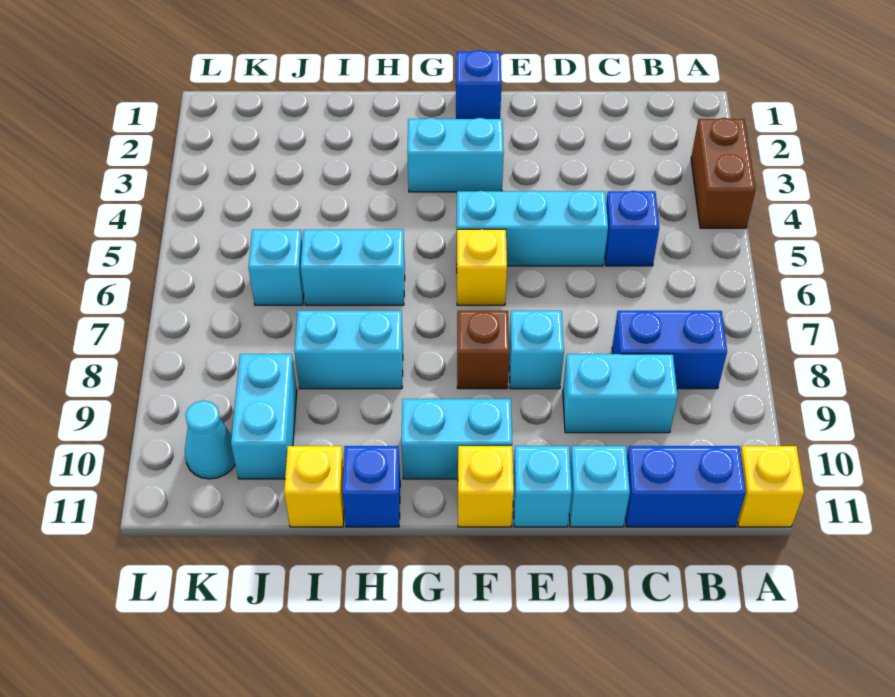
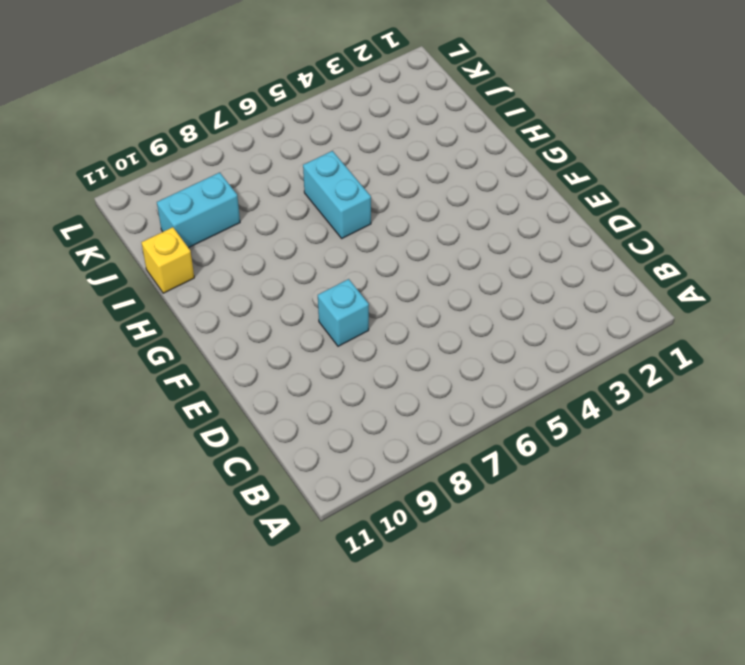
none -> brown brick A3:A4 level 1
none -> yellow brick A11 level 1
none -> blue brick B8:C8 level 1

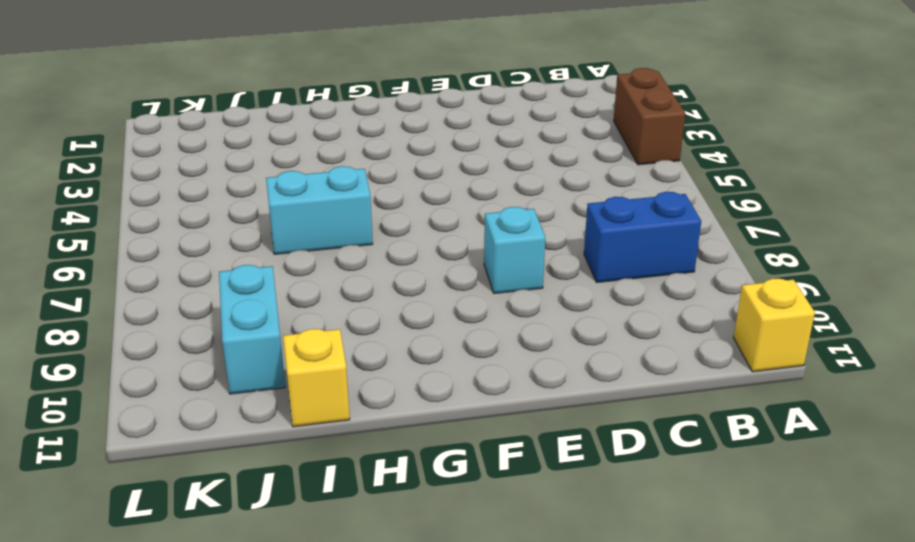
none -> blue brick B11:C11 level 1
none -> blue brick C5 level 1
none -> cyan brick C9:D9 level 1

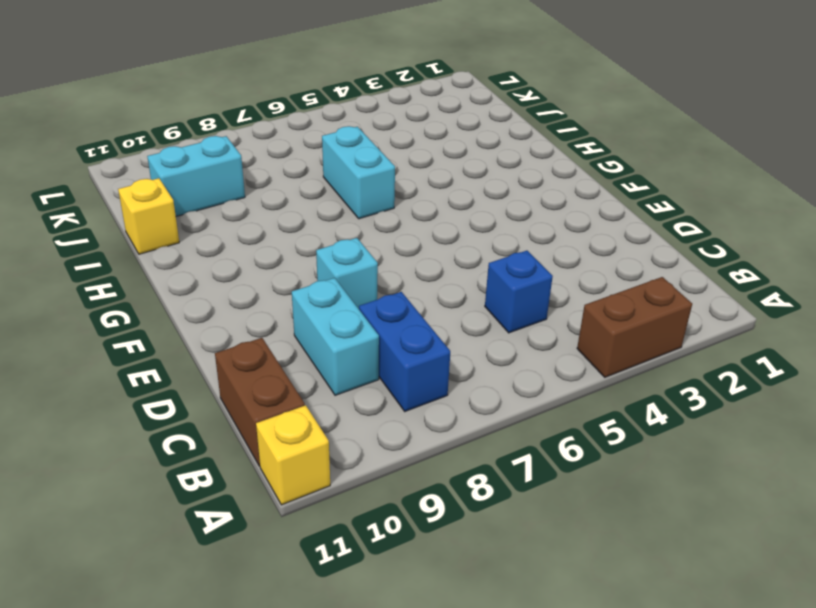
brown brick B11:C11 level 1 -> blue brick B11:C11 level 1
none -> cyan brick D5:F5 level 1
none -> cyan brick D11 level 1
none -> cyan brick E11 level 1

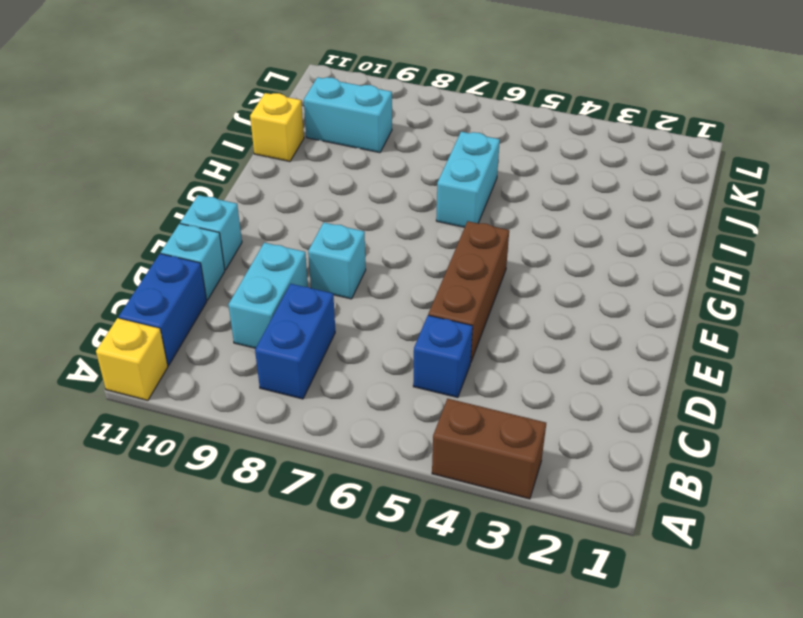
brown brick D5:F5 level 1 -> cyan brick D5:F5 level 1
none -> blue brick F1 level 1
none -> cyan brick F3:G3 level 1
none -> yellow brick F6 level 1

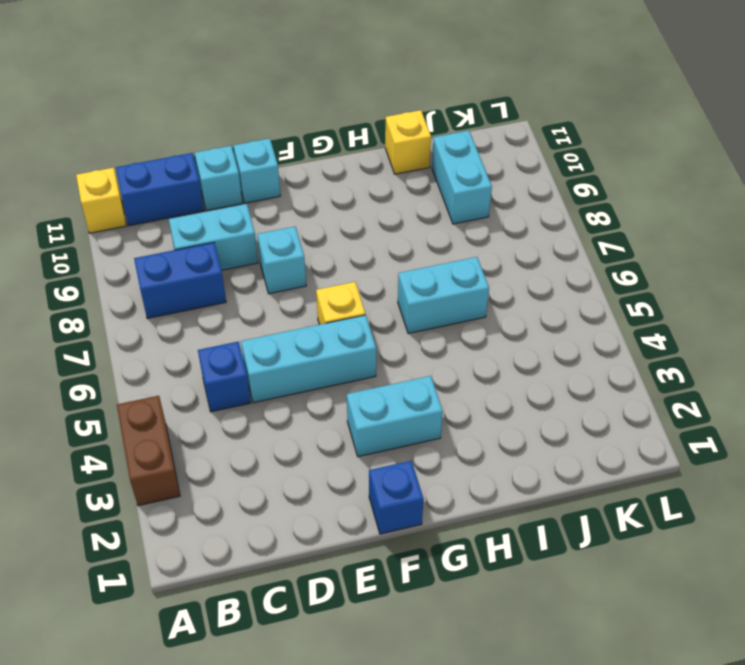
none -> brown brick F8 level 1
none -> cyan brick F10:G10 level 1
none -> yellow brick F11 level 1

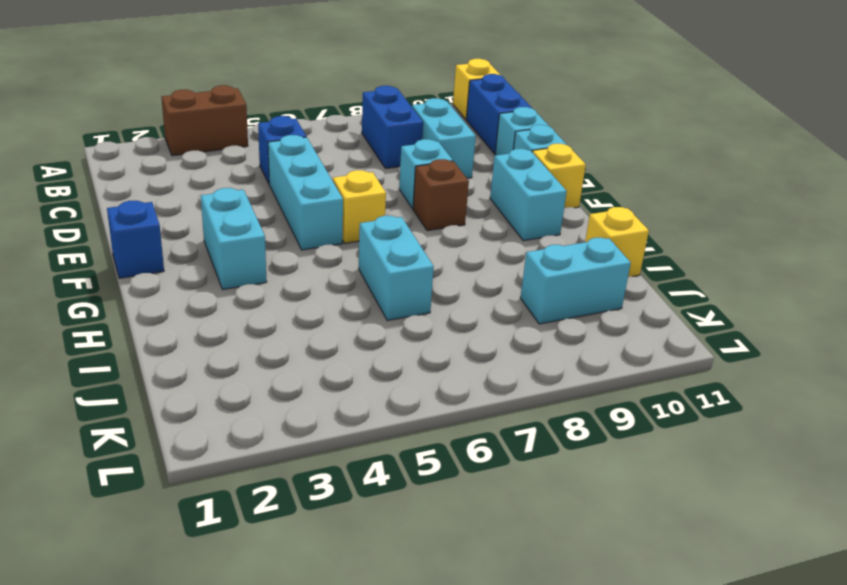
none -> cyan brick H8:I8 level 1
none -> blue brick H11 level 1
none -> cyan brick J6 level 1

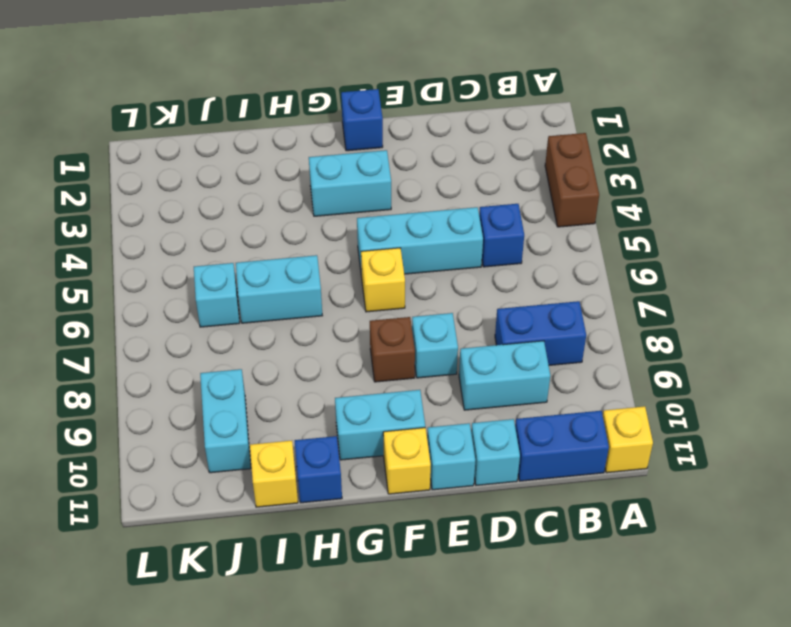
none -> cyan brick H8:I8 level 1
none -> cyan cone K10 level 1

